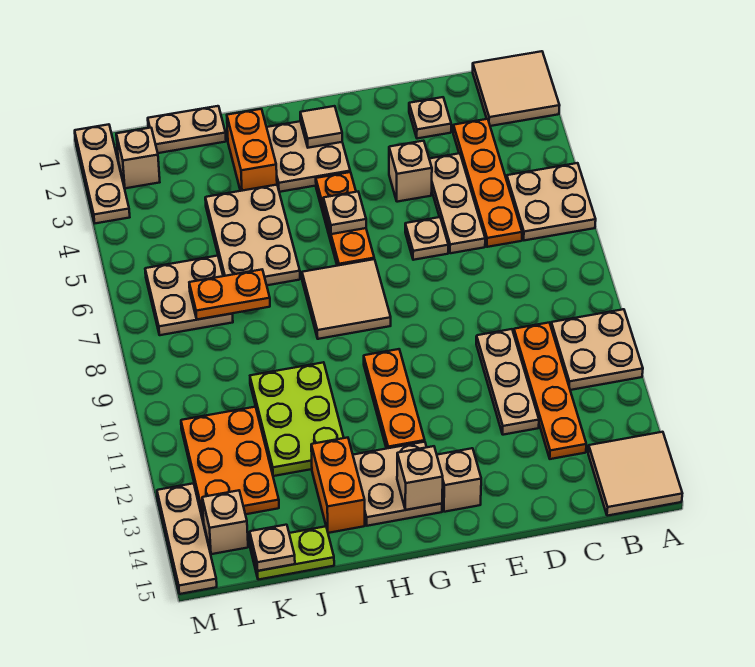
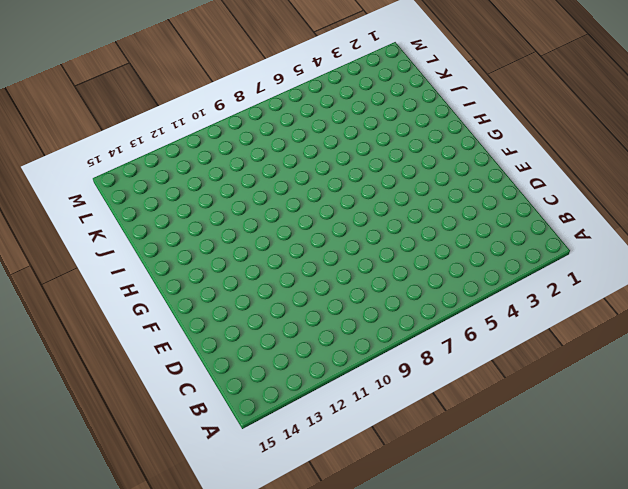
none -> tan tile A1:B2 level 1
none -> tan plate A5:B6 level 1
none -> tan plate A10:B11 level 1
none -> tan tile A14:B15 level 1

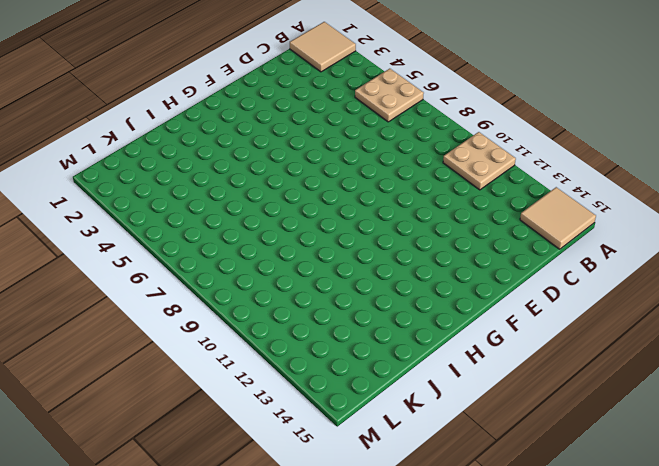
none -> orange plate C3:C6 level 1
none -> orange plate C10:C13 level 1
none -> tan plate D2 level 1
none -> tan plate D4:D6 level 1

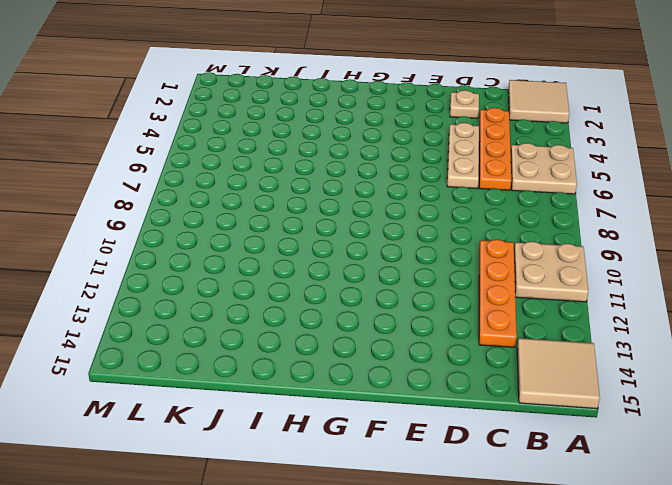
none -> tan plate D10:D12 level 1
none -> tan brick E4 level 1
none -> tan plate E6 level 1
none -> tan brick F14 level 1

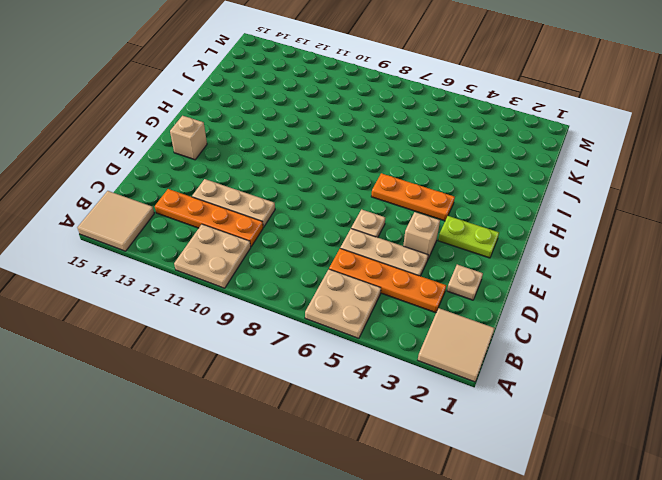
lime plate F2:F3 level 1 -> lime plate J15:K15 level 1
none -> tan plate G2:H3 level 1
none -> tan tile G7:H8 level 1
none -> orange plate G10:G12 level 1
none -> tan plate G13:H14 level 1

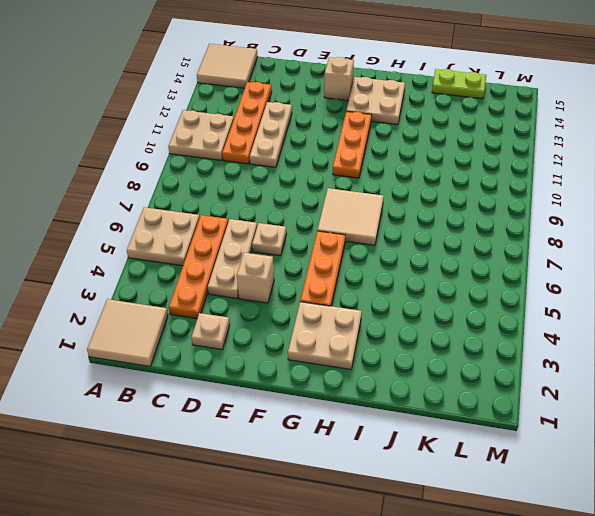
none -> orange brick I2:I3 level 1
none -> tan plate I4:J6 level 1
none -> lime plate I10:J12 level 1
none -> orange brick I13:I14 level 1

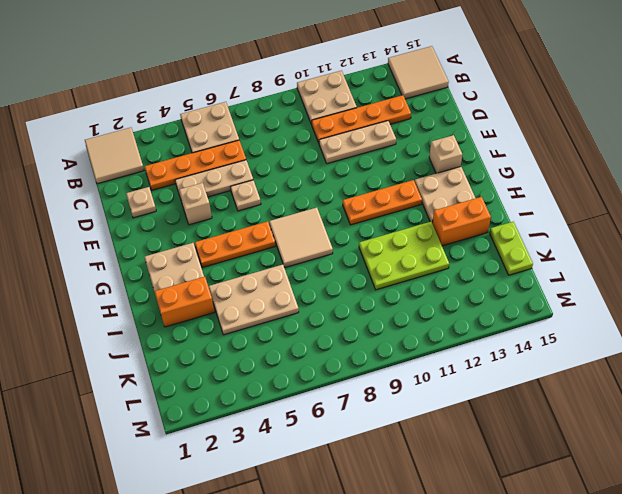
none -> tan plate J1:K1 level 1
none -> tan plate K6:L7 level 1
none -> orange plate K11:L13 level 1
none -> tan brick L2 level 1

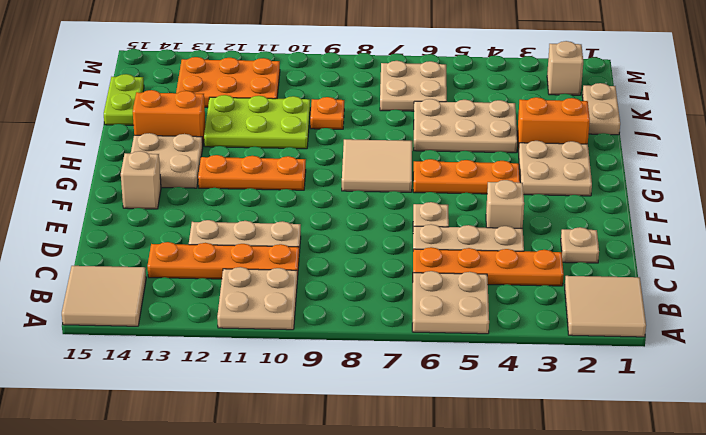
orange plate J9 level 1 -> none
none -> tan brick L14 level 1
none -> tan plate M1:M3 level 1
none -> tan plate M13:M15 level 1
none -> tan tile G2 level 2

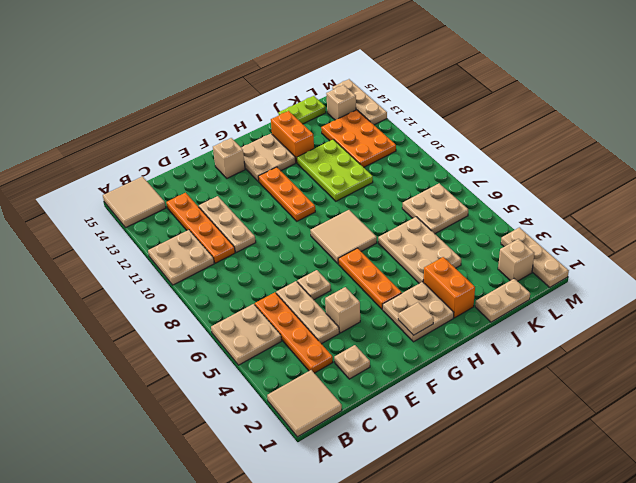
none -> tan plate G5 level 2
none -> tan brick G14 level 2
none -> orange plate J7:K7 level 2
none -> tan plate K15 level 2

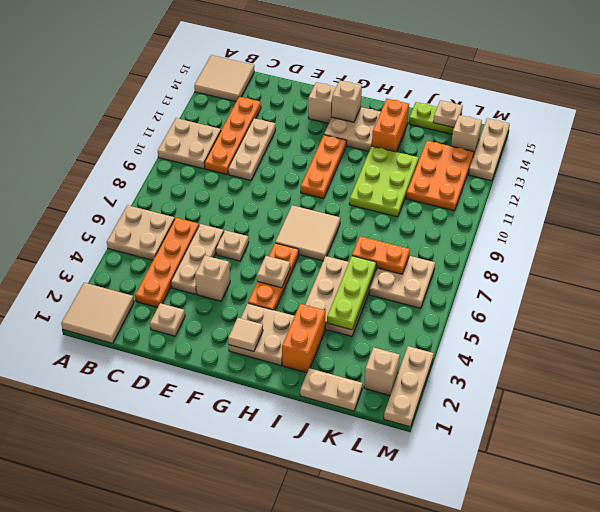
lime plate J4:J6 level 2 -> none

